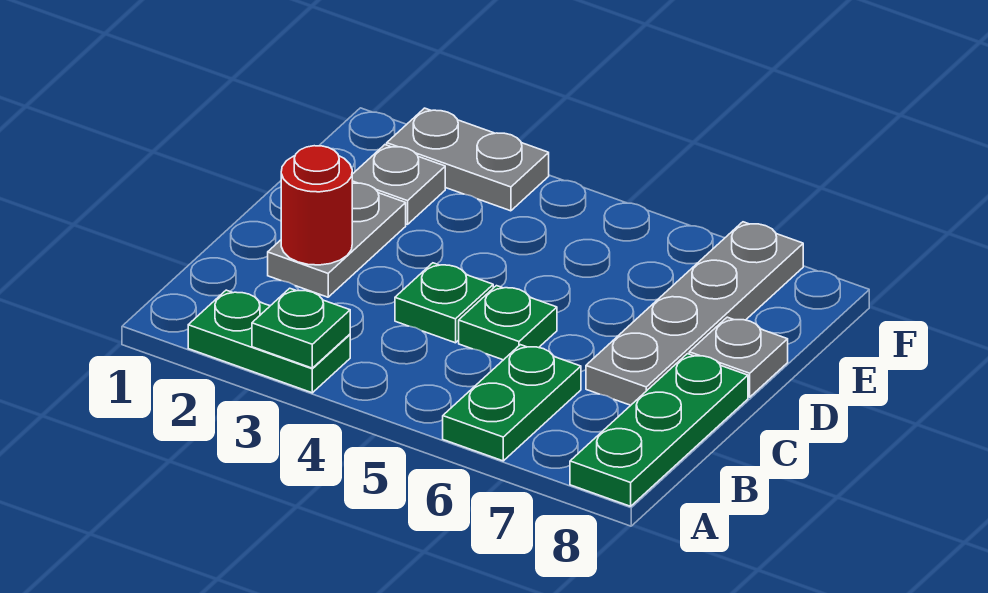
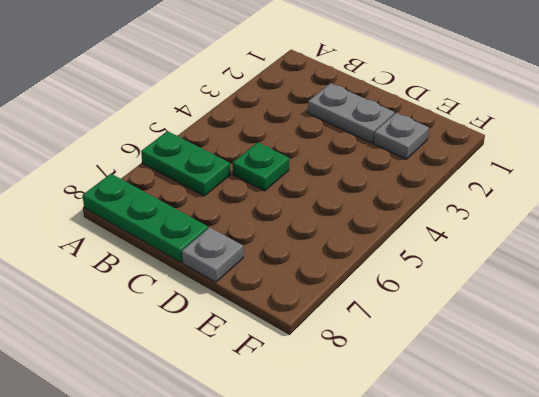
none -> green plate A2:A3 level 1
none -> green plate C4 level 1
none -> grey plate C7:F7 level 1

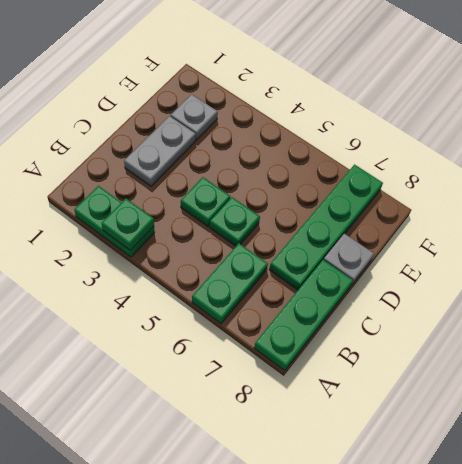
green plate C7:F7 level 1 -> grey plate C7:F7 level 1
none -> grey plate F2:F3 level 1
none -> red round brick C2 level 2

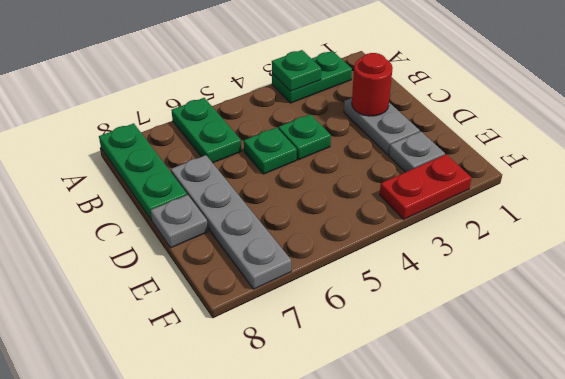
red plate F2:F3 level 1 -> grey plate F2:F3 level 1

